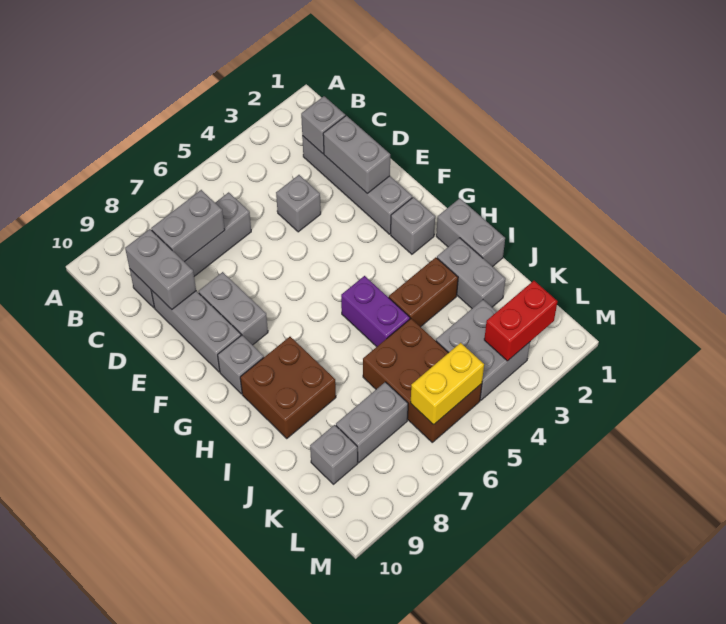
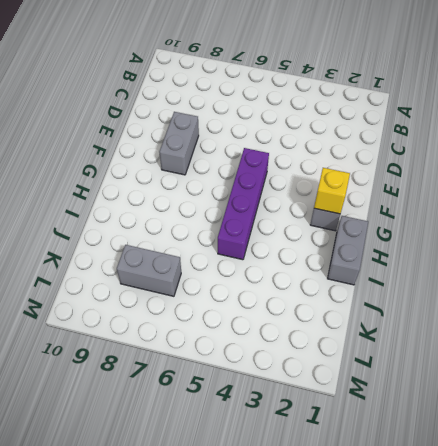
purple brick F5:I5 level 1 -> purple brick H5:I5 level 1
yellow brick G2 level 2 -> none
none -> grey brick C2:F2 level 1
none -> grey brick C6:C9 level 1
none -> grey brick D4 level 1

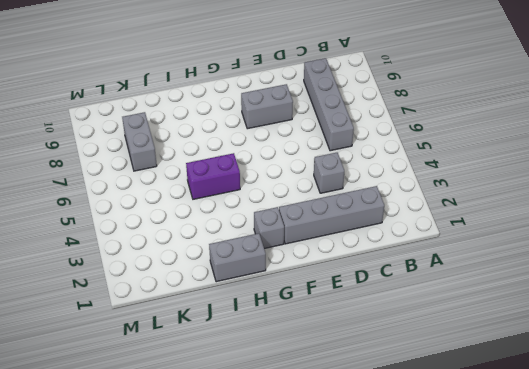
none -> grey brick D9:F9 level 1
none -> grey brick G9 level 1
none -> brown brick H8:I9 level 1

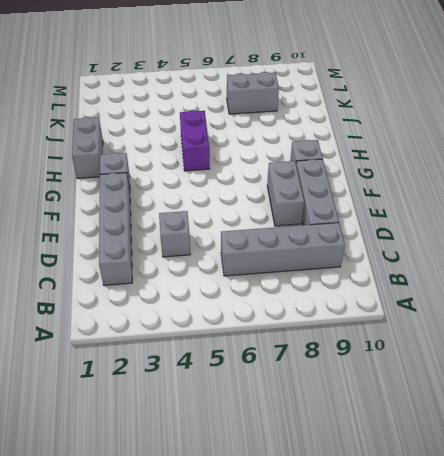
none -> brown brick H8:I9 level 1
none -> grey brick I2:J2 level 1
none -> brown brick I3:I4 level 1

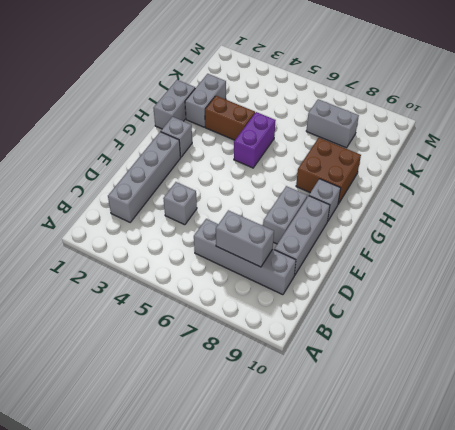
none -> brown brick J5:L6 level 1
none -> grey brick K3:L4 level 1
none -> grey brick K9 level 1

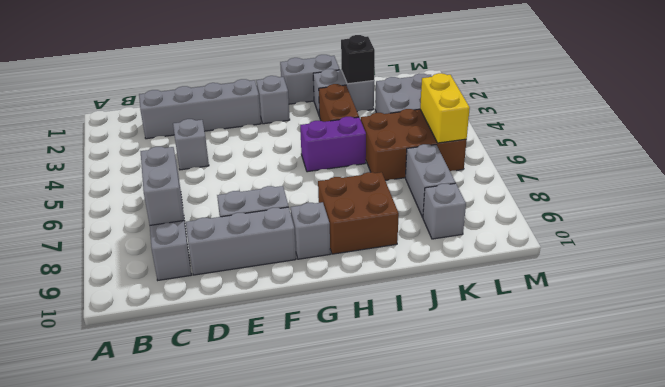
black brick J2 level 2 -> none
none -> grey brick C2 level 2
none -> grey brick C9:D9 level 2
none -> grey brick D2:E2 level 2

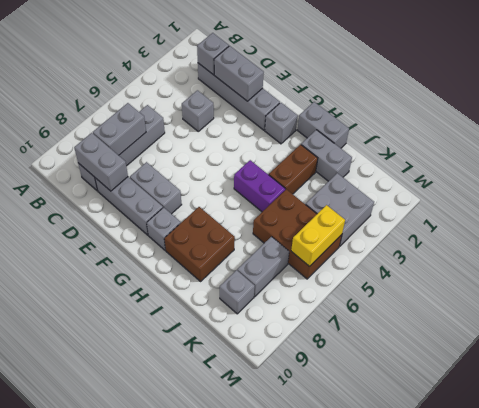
none -> red brick L2:L3 level 2

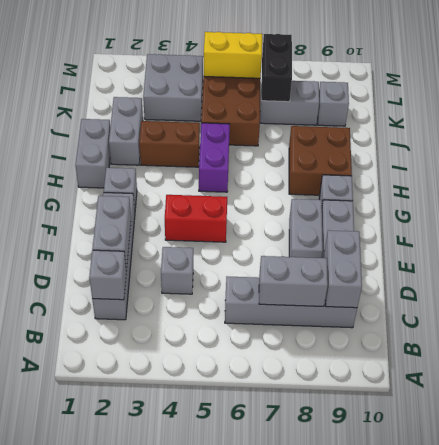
red brick F4:F5 level 1 -> red brick L2:L3 level 2
black brick K7:L7 level 2 -> none

